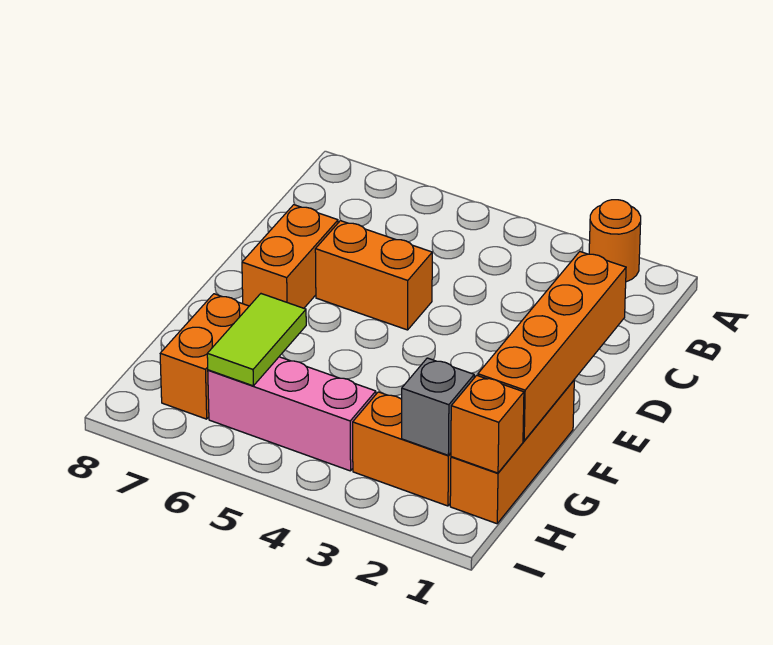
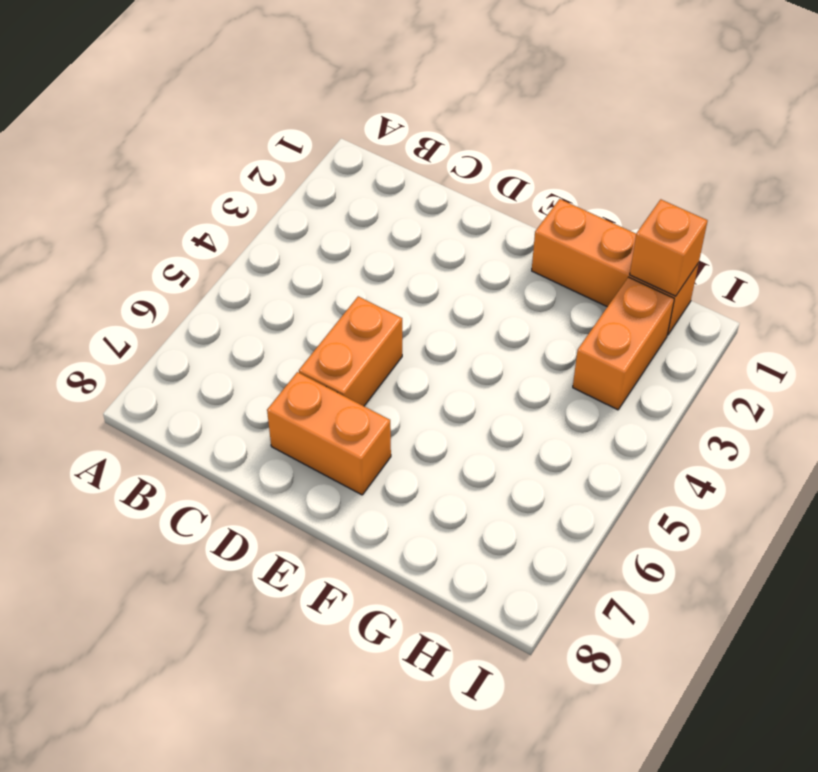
none -> orange round brick A2 level 1
none -> orange brick G7:H7 level 1

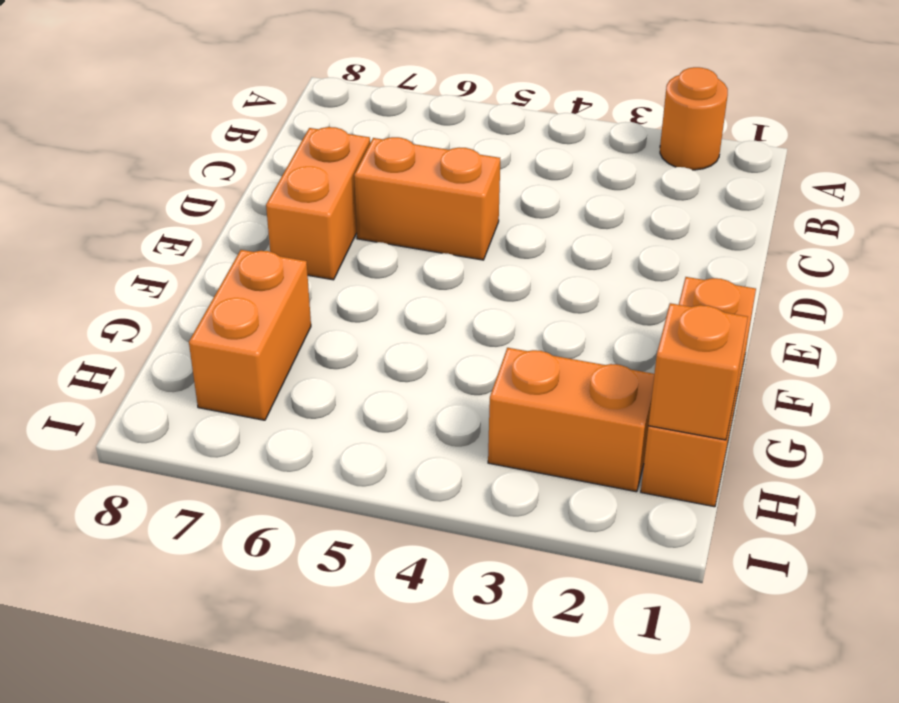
none -> pink brick H4:H6 level 1
none -> orange brick D1:G1 level 2

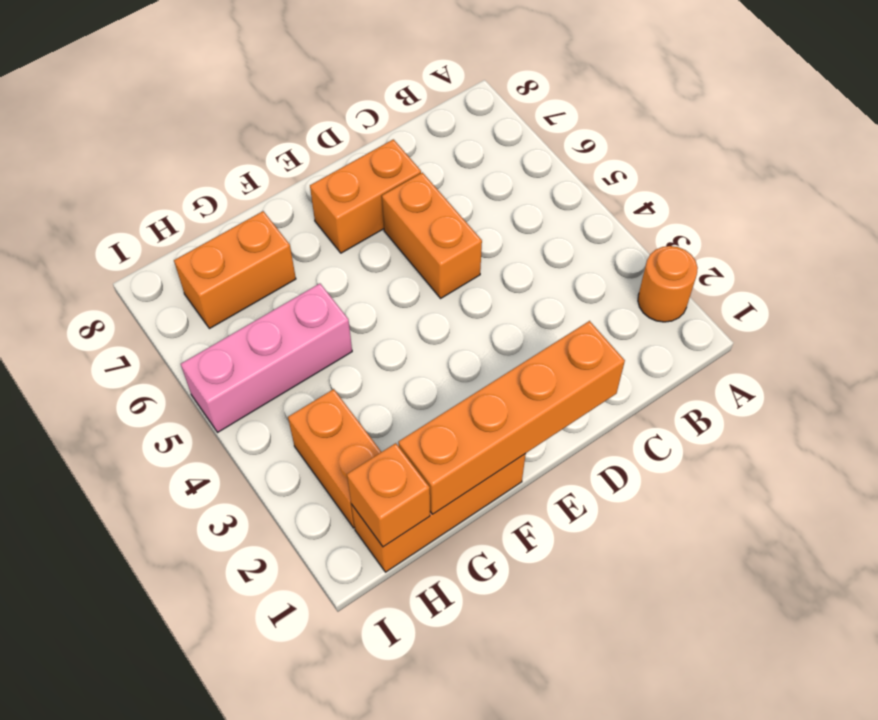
pink brick G5:I5 level 1 -> pink brick H4:H6 level 1
none -> lime tile G6:H6 level 2
none -> grey brick H2 level 2

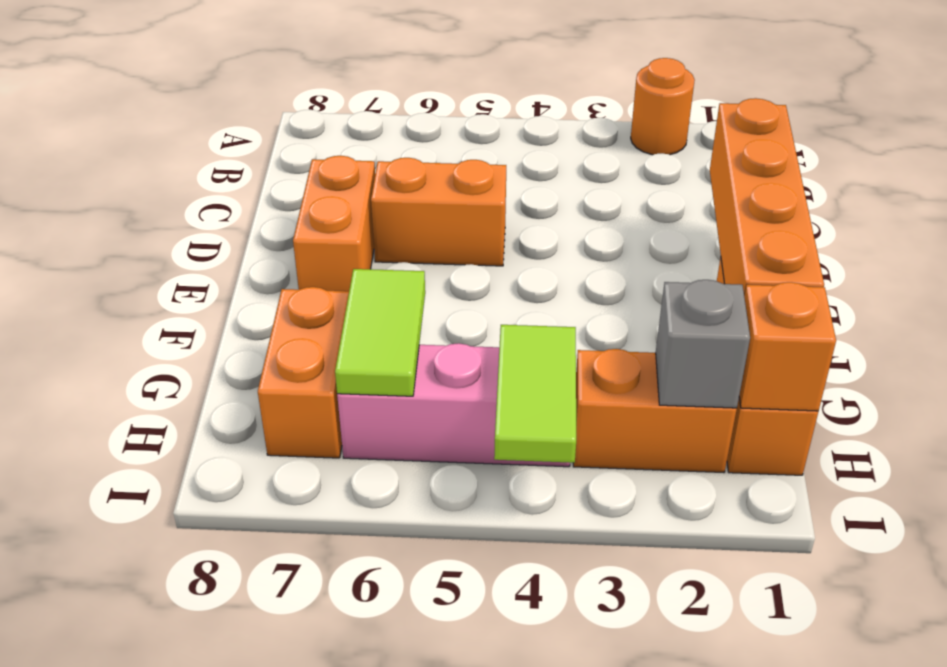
lime tile H4:I4 level 2 -> none

